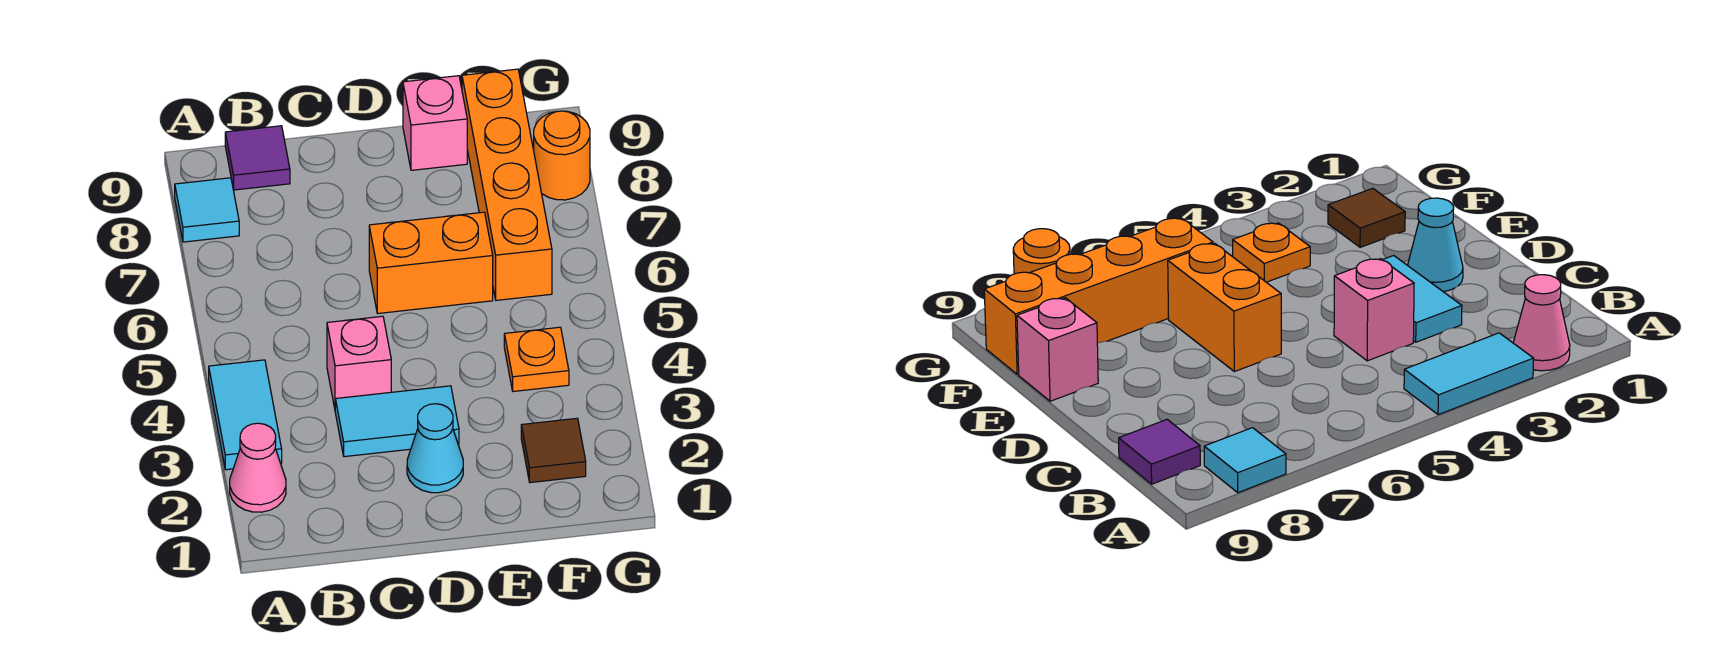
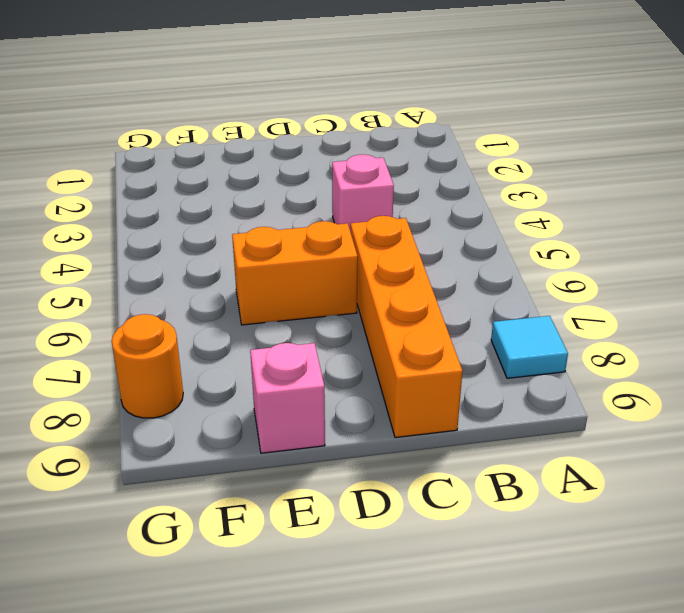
orange brick C6:C9 level 1 -> orange brick F6:F9 level 1
none -> pink cone A2 level 1
none -> cyan tile A3:A4 level 1
none -> purple tile B9 level 1

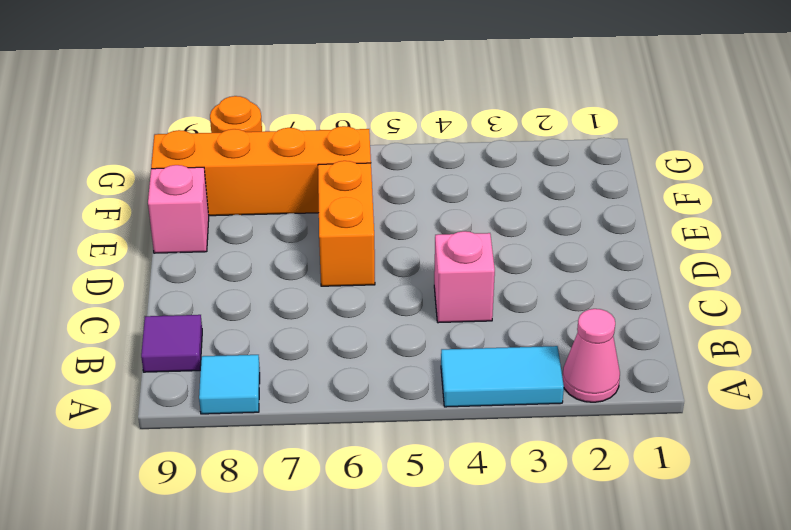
none -> cyan tile C3:D3 level 1
none -> cyan cone D2 level 1
none -> brown tile F2 level 1

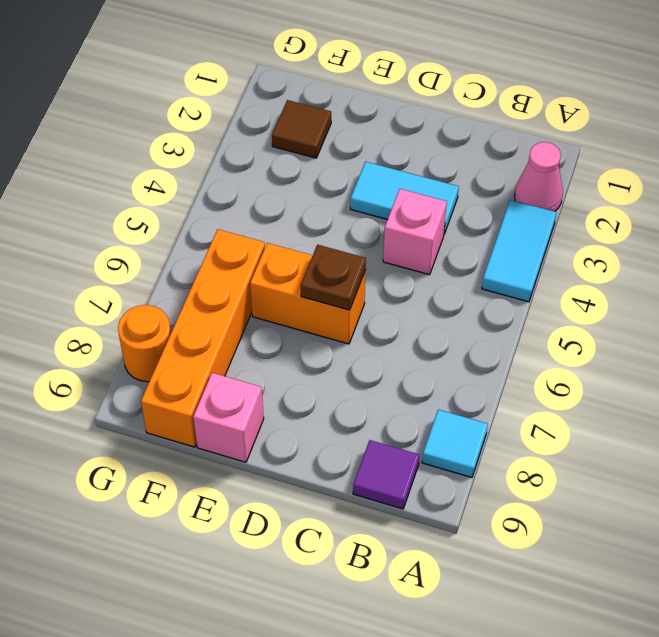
brown plate D6 level 2 -> none
none -> cyan cone D2 level 1
none -> orange plate F4 level 1

